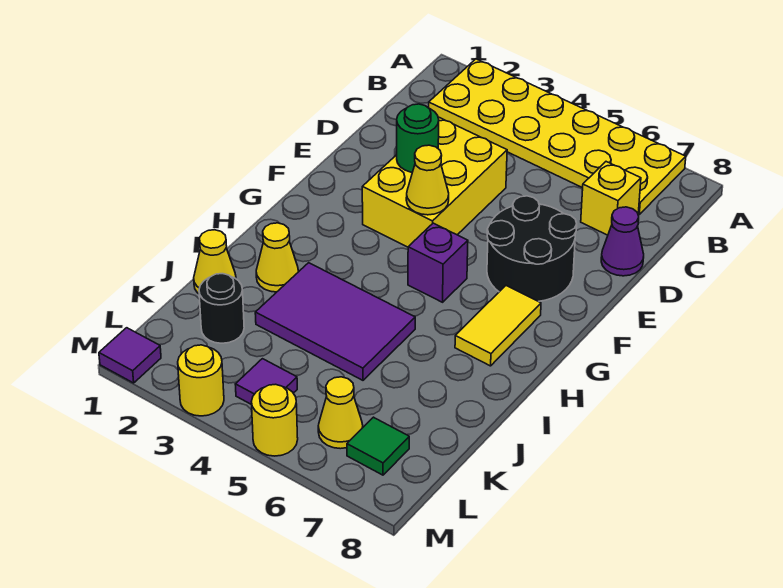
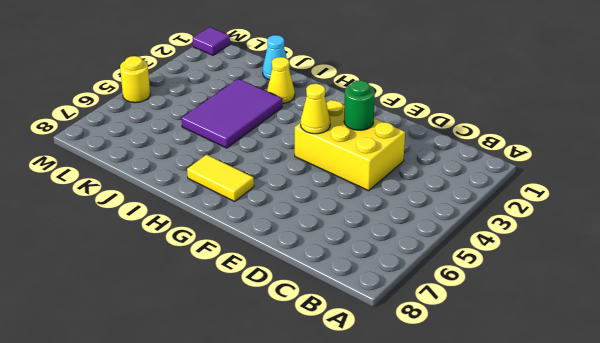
cyan cone J1 level 1 -> yellow cone J1 level 1
none -> yellow plate A2:B7 level 1
none -> yellow brick C7 level 1
none -> purple cone D8 level 1

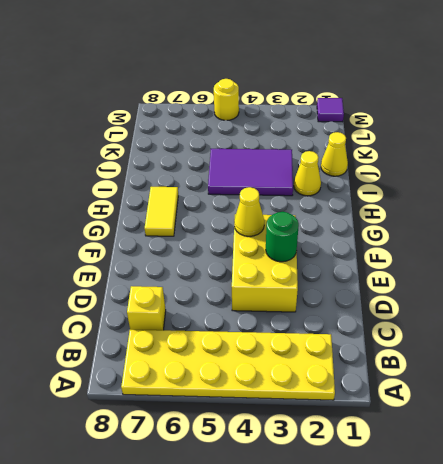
none -> purple cone D8 level 1
none -> black round brick E6:F7 level 1
none -> purple brick G5 level 1

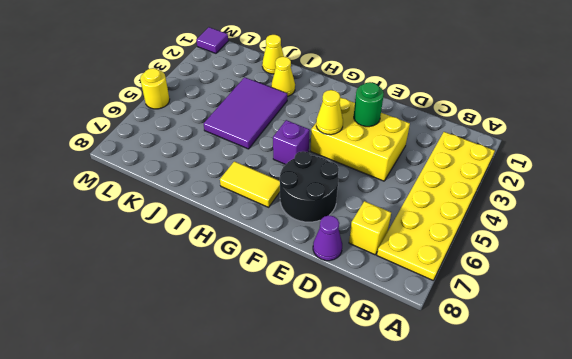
none -> black round brick K2 level 1
none -> purple tile L4 level 1
none -> yellow cone L6 level 1

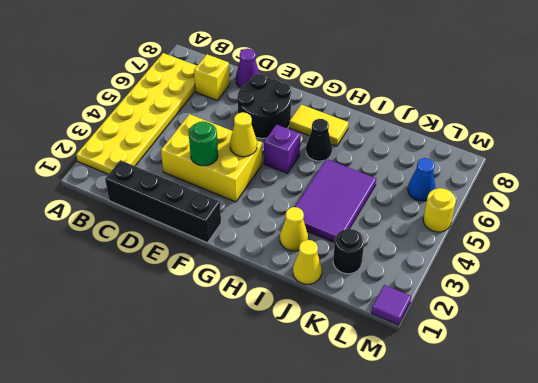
black brick C1:F1 level 1 -> none
black cone H6 level 1 -> none
blue cone L6 level 1 -> yellow cone L6 level 1
none -> purple tile L4 level 1
none -> green tile L7 level 1
none -> yellow round brick M3 level 1

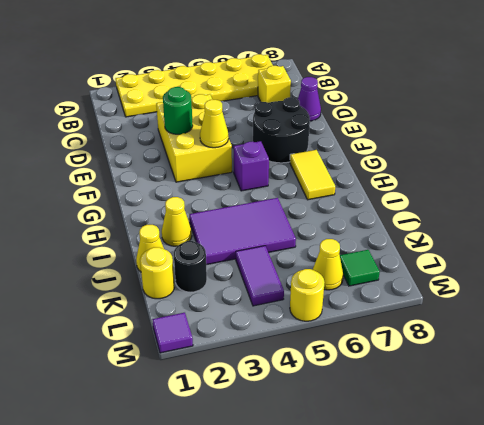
yellow round brick K1 level 1 -> yellow round brick M3 level 1
purple tile K4:L4 level 1 -> purple tile L4 level 1

